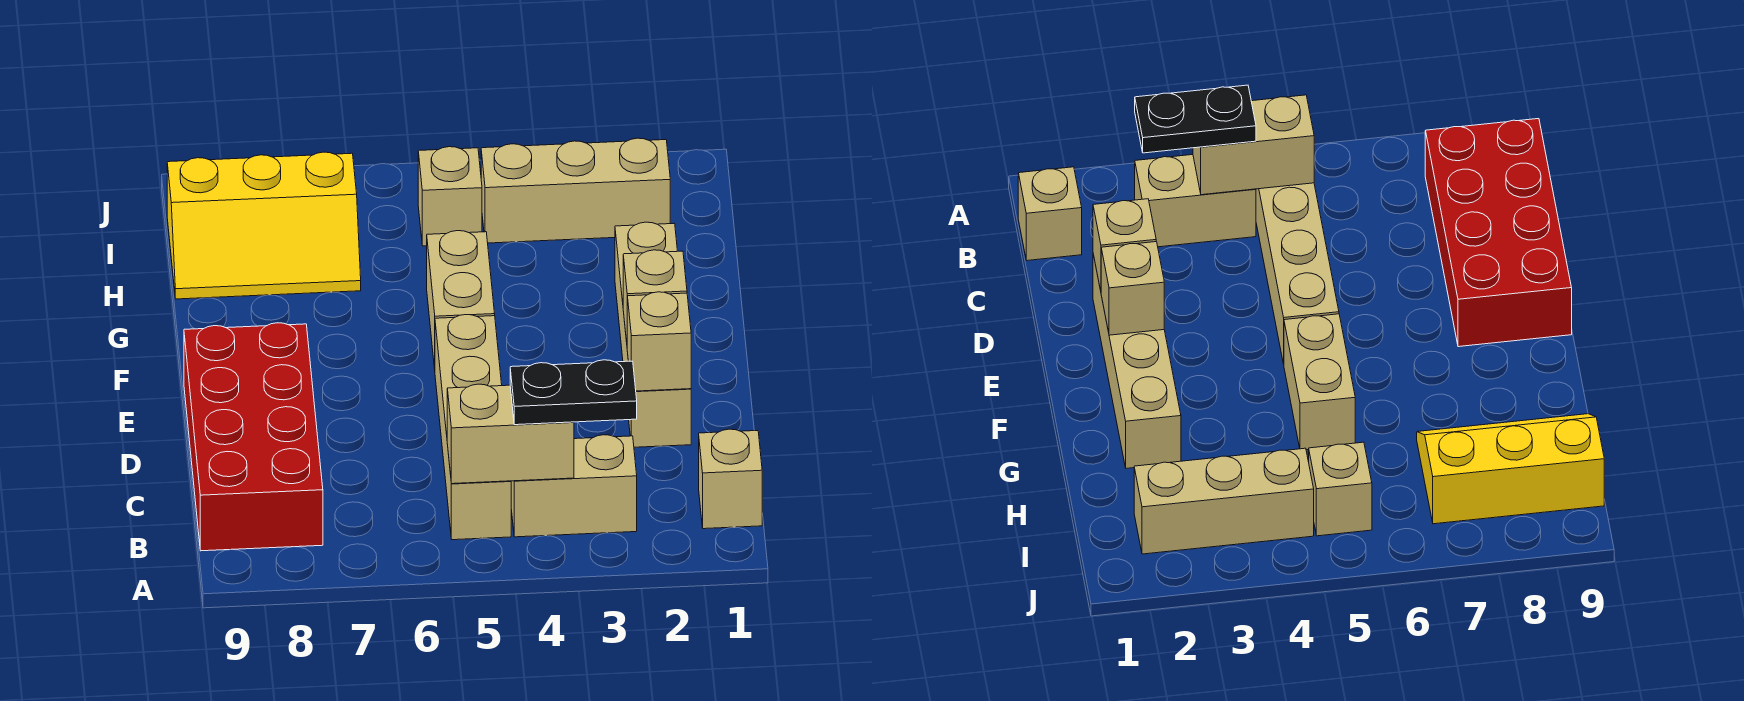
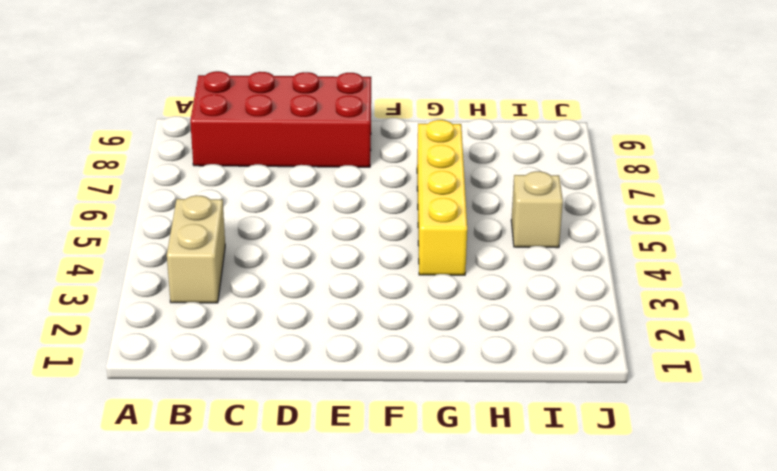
yellow brick G4:G7 level 1 -> tan brick F5:G5 level 1
none -> tan brick B1 level 1
none -> tan brick B5:E5 level 1
none -> tan brick D2:G2 level 1

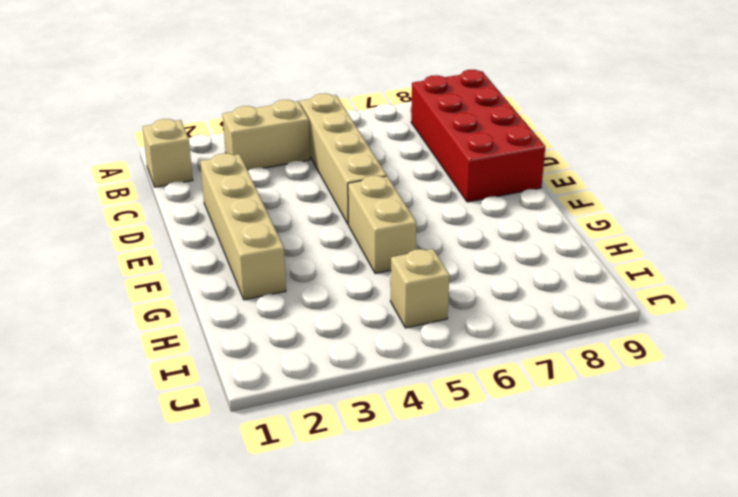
none -> yellow slope H7:I9 level 1 top I
none -> tan brick I2:I4 level 1
none -> tan brick B4:B5 level 2

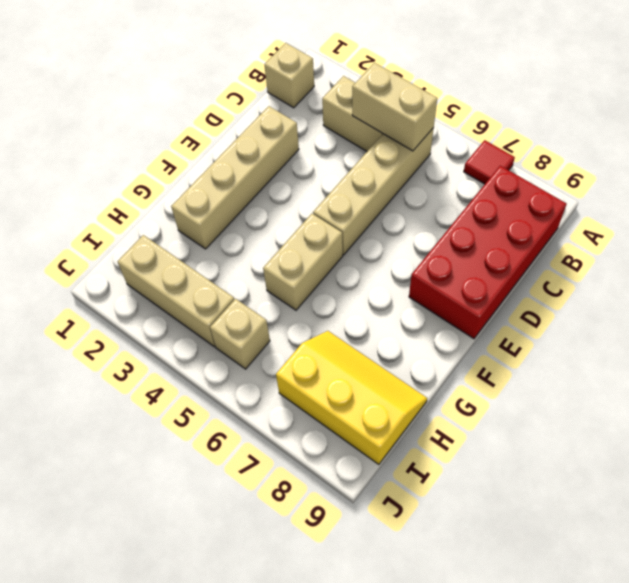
red tile A7 level 1 -> none
none -> tan brick D2 level 2
none -> tan brick E2 level 2
none -> black plate B3:B4 level 3

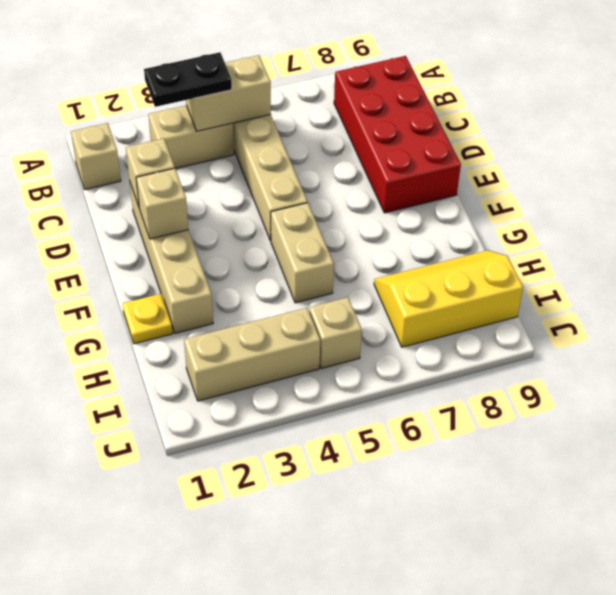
yellow plate G1 level 1 -> none

